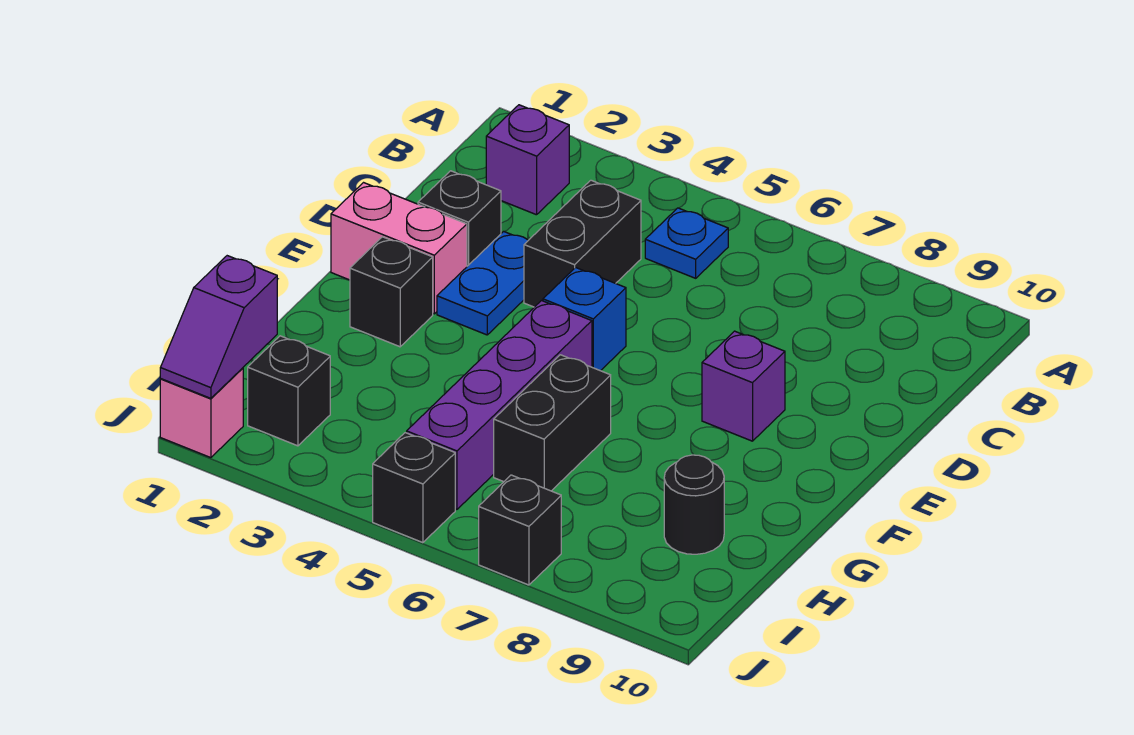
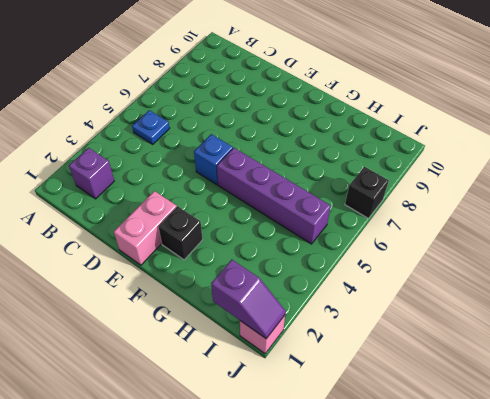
none -> black brick C4:D4 level 1
none -> black brick D2 level 1
none -> blue plate D3:E3 level 1

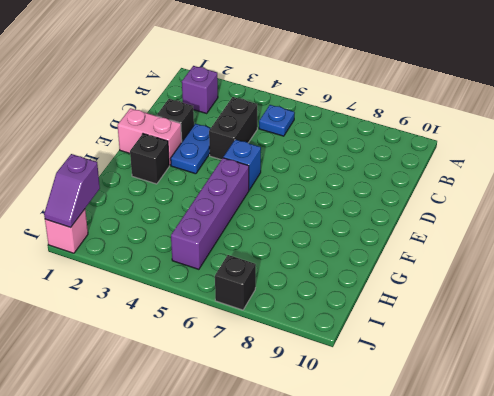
none -> purple brick E8 level 1
none -> black brick G6:H6 level 1
none -> black round brick H9 level 1

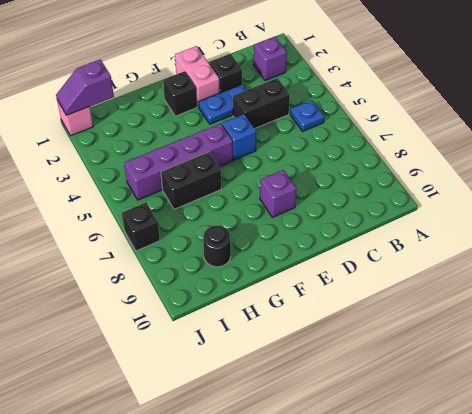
none -> black brick I2 level 1
none -> black brick J5 level 1

